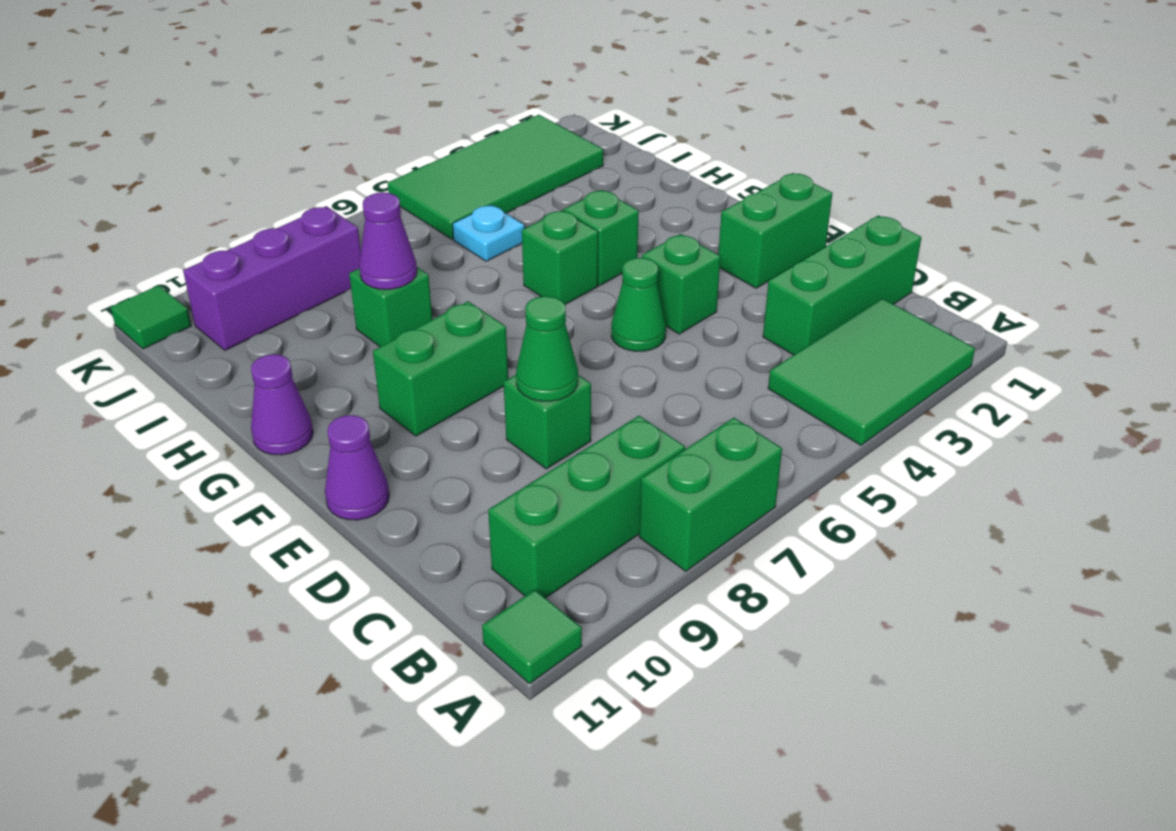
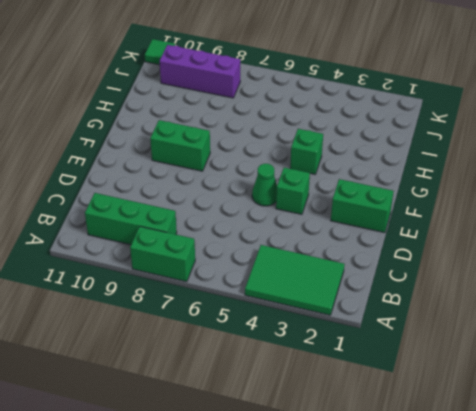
none -> green tile A11 level 1
none -> green brick C1:C3 level 1
none -> green brick D8 level 1

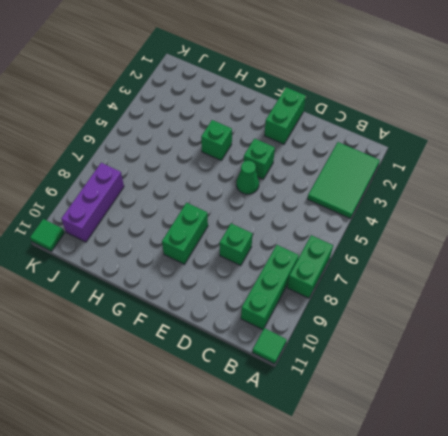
none -> green brick C1:C3 level 1
none -> purple cone E11 level 1
none -> green brick G5 level 1

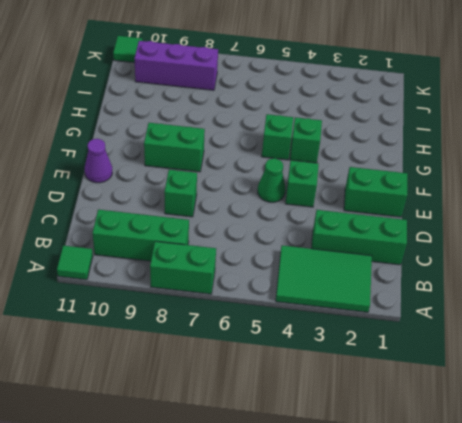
none -> purple cone G11 level 1
none -> green brick H8 level 1
none -> cyan plate I5 level 1

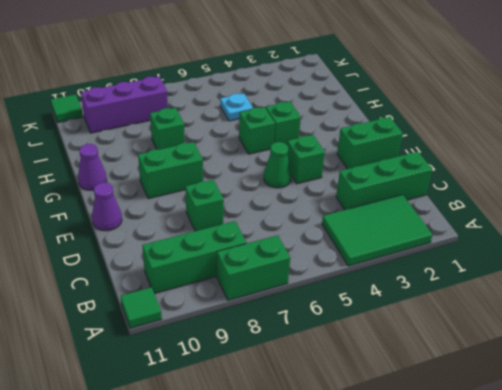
none -> green tile J2:K5 level 1
none -> green cone D8 level 2
none -> purple cone H8 level 2

